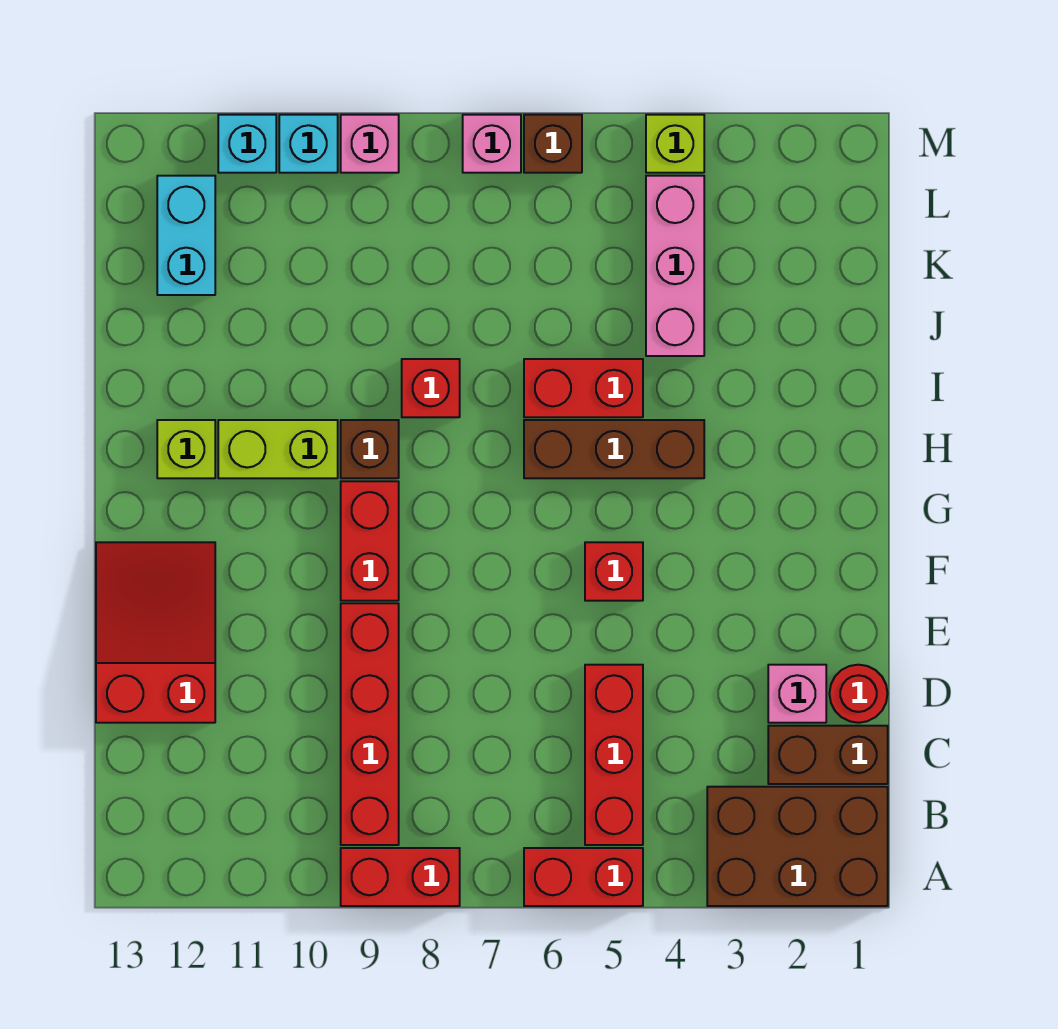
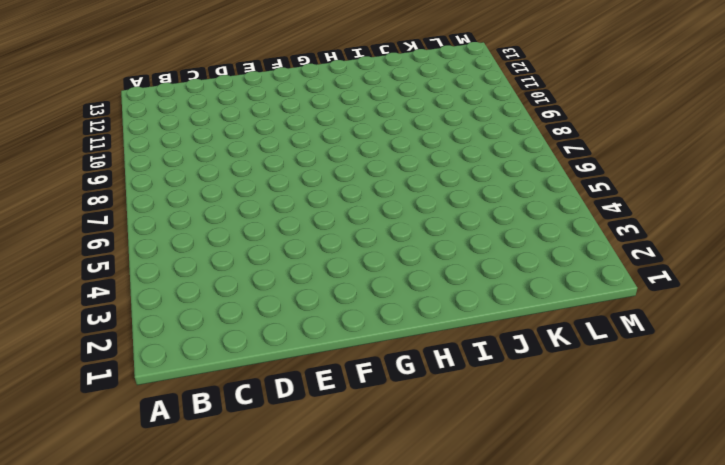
none -> brown brick A1:B3 level 1
none -> red brick A5:A6 level 1
none -> red brick A8:A9 level 1

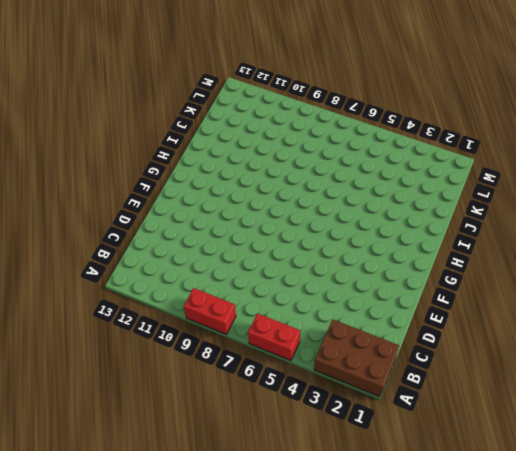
none -> red brick B5:D5 level 1
none -> red brick B9:E9 level 1
none -> brown brick C1:C2 level 1

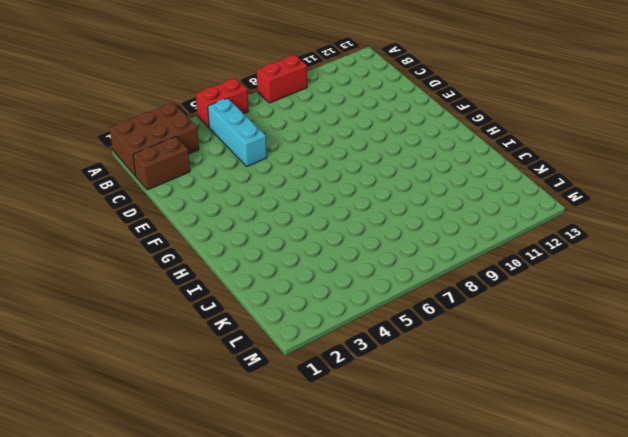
cyan brick B5:D5 level 1 -> red brick B5:D5 level 1
none -> red brick B9:E9 level 1
none -> red round brick D1 level 1
none -> pink brick D2 level 1

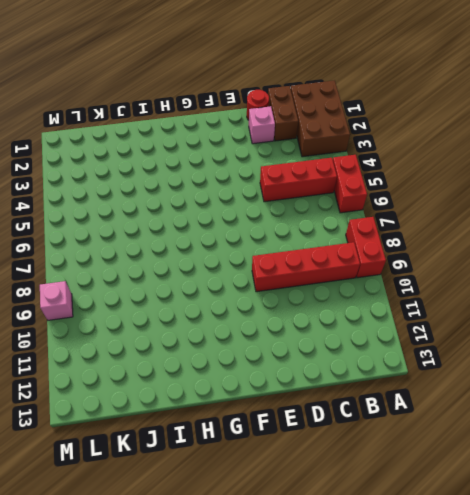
none -> red slope D12:F13 level 1 top D
none -> red brick F5 level 1
none -> red brick F9:G9 level 1

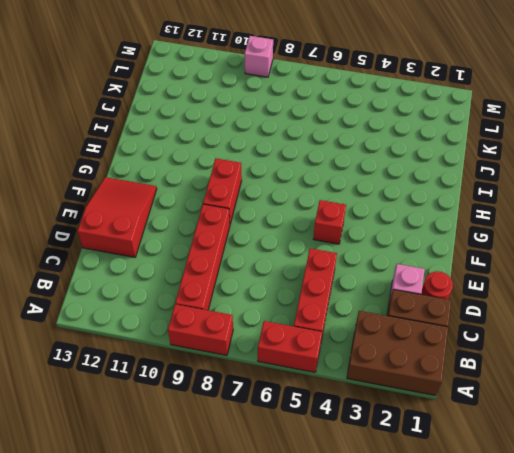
none -> brown brick H4:H6 level 1
none -> brown brick H9 level 1
none -> lime brick H10:H11 level 1

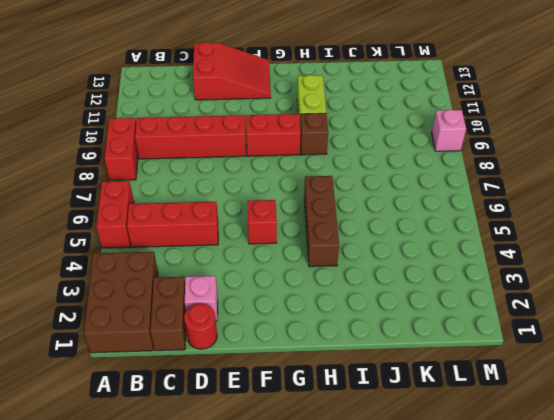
none -> lime brick H12 level 1
none -> red brick I5:I6 level 1
none -> red brick I8 level 1

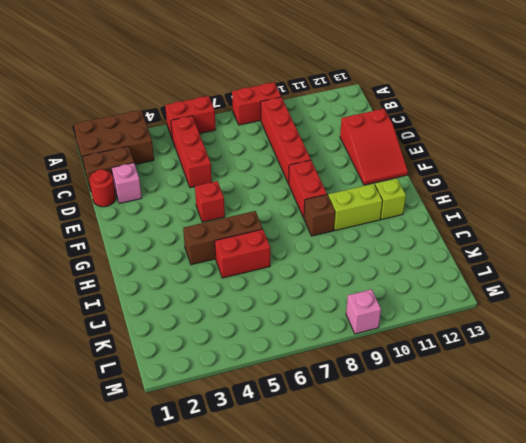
none -> red brick I8 level 1
none -> pink brick J4:L4 level 1
none -> cyan brick K12:L12 level 1

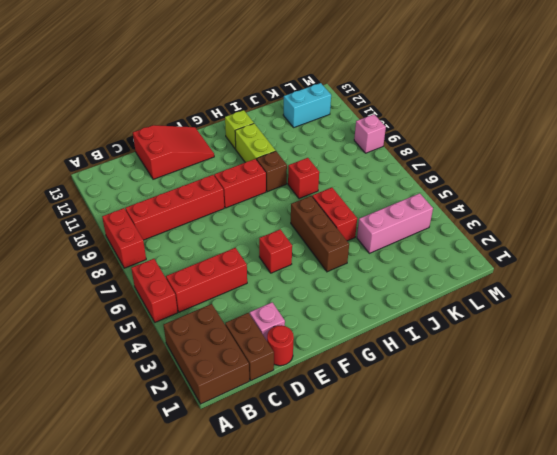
none -> lime brick M4 level 1
none -> brown brick M6 level 1
none -> pink brick M7 level 1

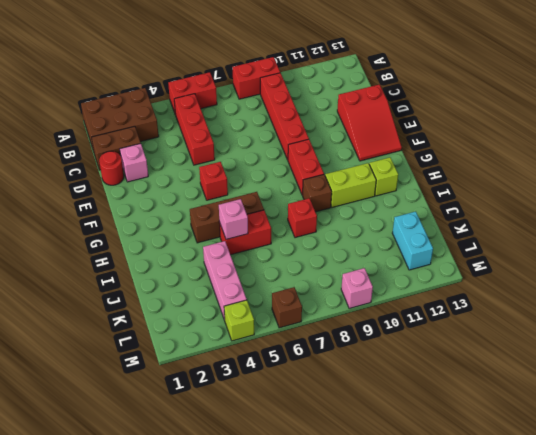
pink brick I5 level 2 -> pink brick M7 level 1
none -> cyan brick M10 level 1
none -> cyan brick M11 level 1

